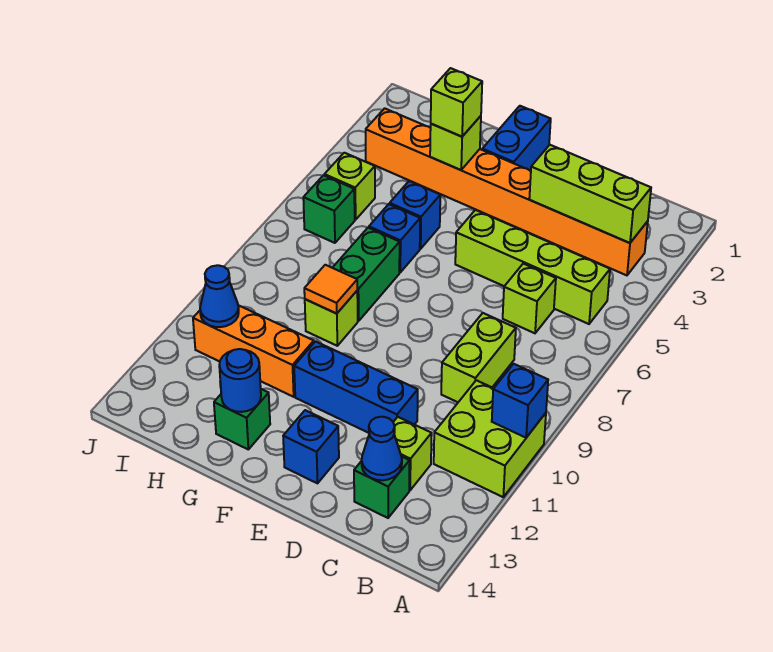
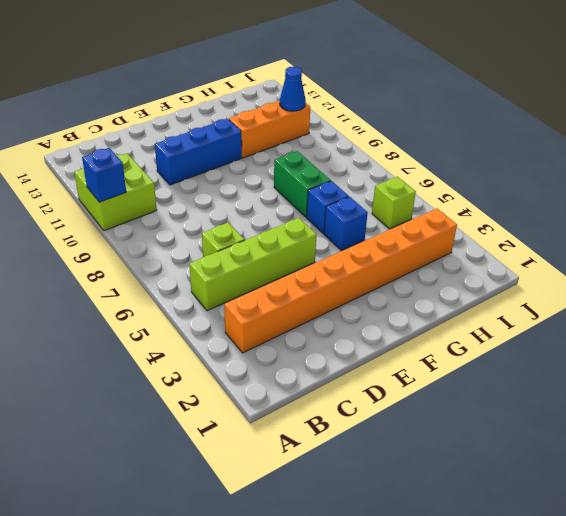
none -> lime brick C8:C9 level 1
none -> lime brick C12 level 1
none -> green brick C13 level 1

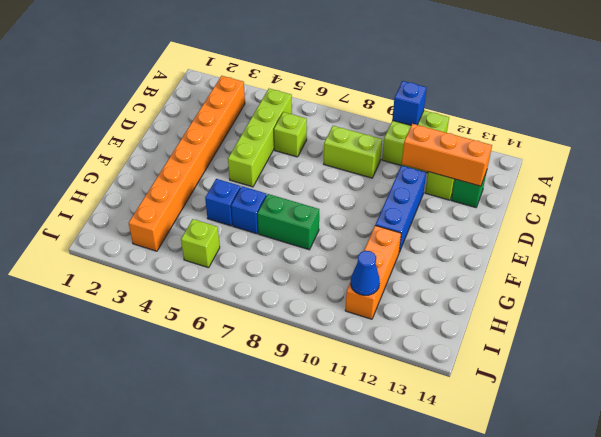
orange brick C11:C13 level 2 -> blue cone C13 level 2
none -> blue brick E13 level 1
none -> blue brick F1:F2 level 1
none -> lime brick G9 level 1

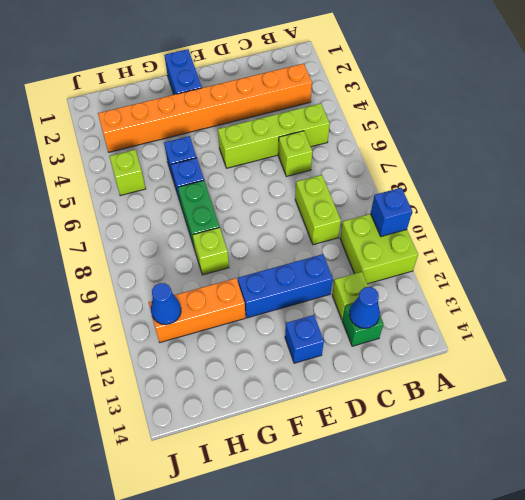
none -> green brick G13 level 1
none -> green brick I6 level 1
none -> lime brick B3:D3 level 2

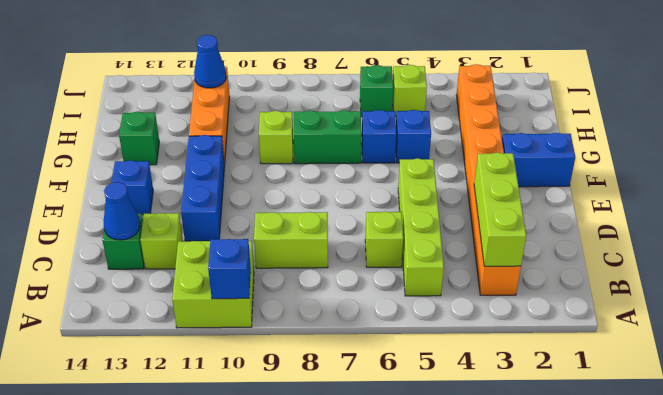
none -> lime brick G3 level 2
none -> orange tile G9 level 2
none -> blue round brick G13 level 2

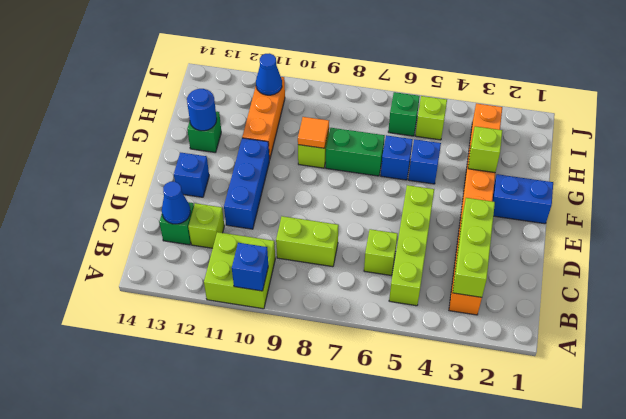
none -> lime brick G3 level 3

